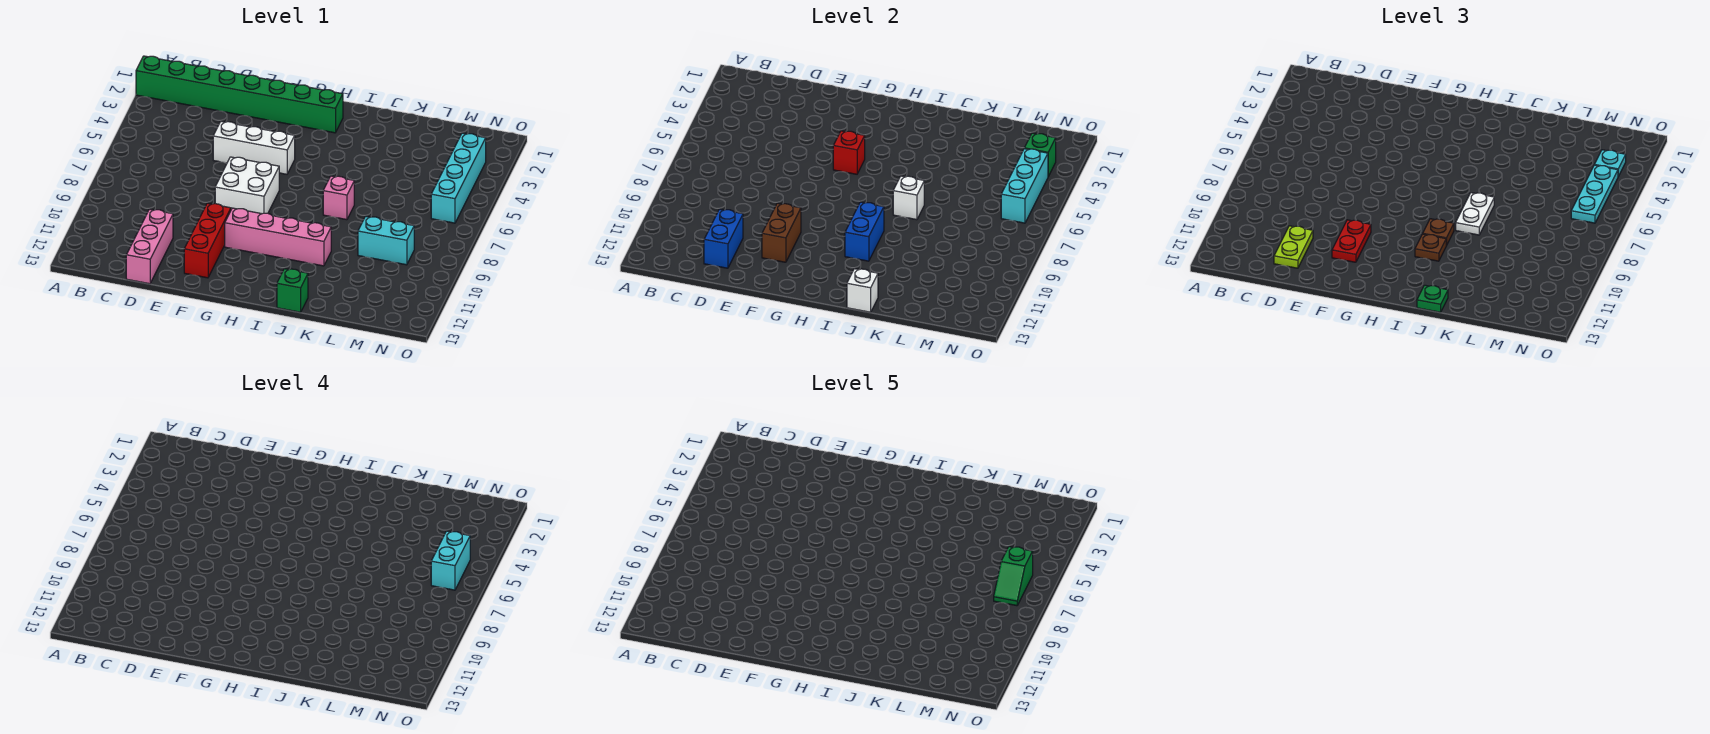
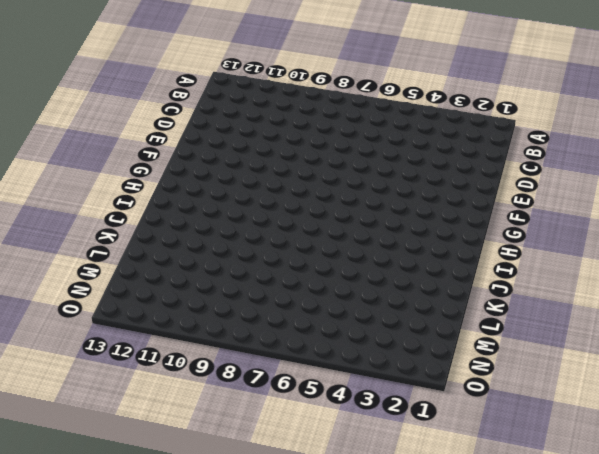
none -> green brick A2:H2 level 1
none -> pink brick D11:D13 level 1
none -> white brick E5:G5 level 1

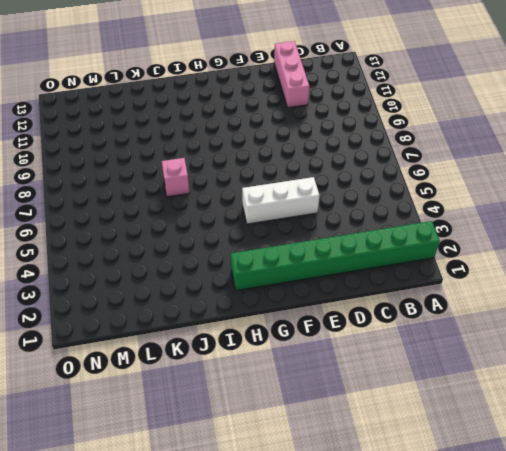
none -> white brick F7:G8 level 1
none -> red brick F10:F12 level 1
none -> pink brick G10:J10 level 1

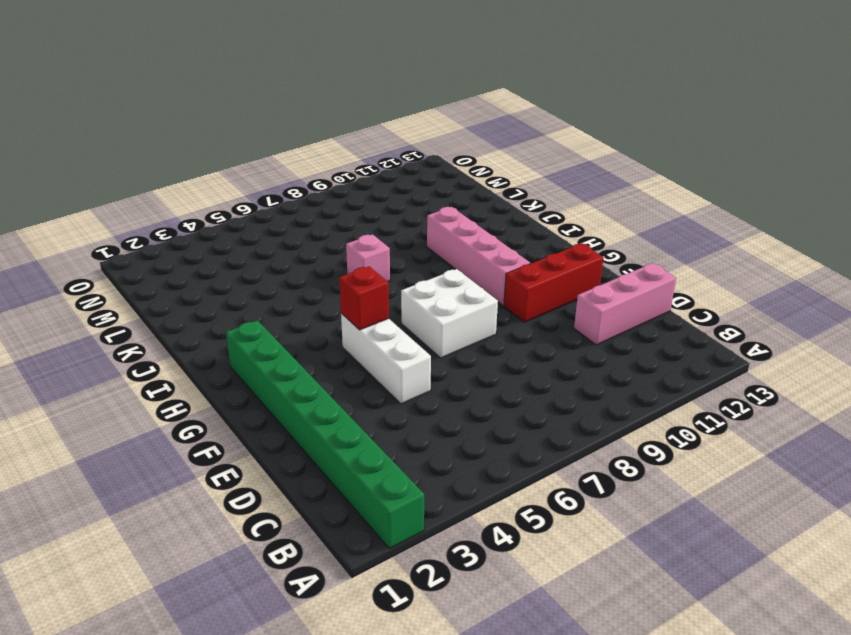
none -> green brick J13 level 1
none -> cyan brick L9:M9 level 1
none -> cyan brick N3:N6 level 1

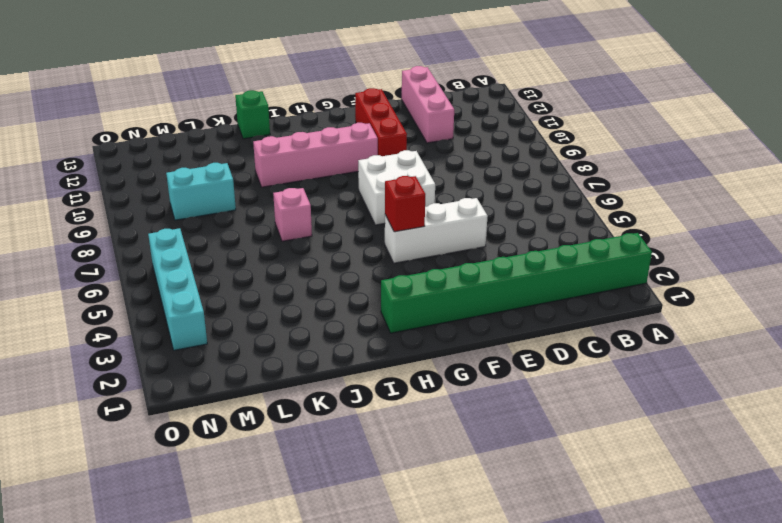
none -> blue brick D11:D12 level 2
none -> brown brick F10:F11 level 2
none -> blue brick I9:I10 level 2

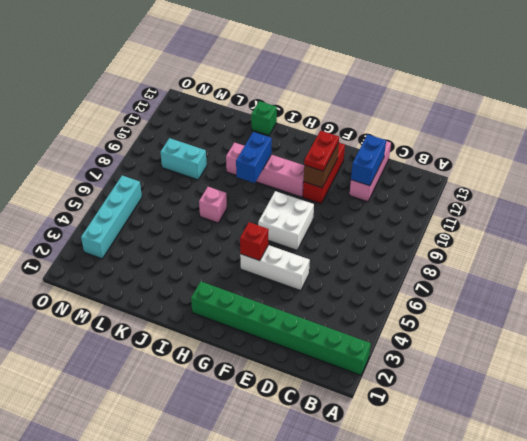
none -> white brick J7 level 2
none -> white brick J13 level 2
none -> green brick N3 level 2

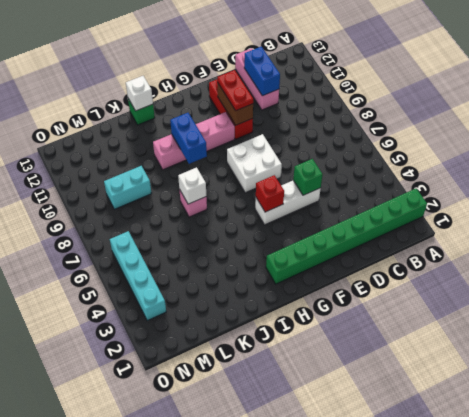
green brick E5 level 2 -> green brick N3 level 2
none -> cyan brick N4:N6 level 2
none -> lime plate D11:D12 level 3
none -> brown plate I9 level 3

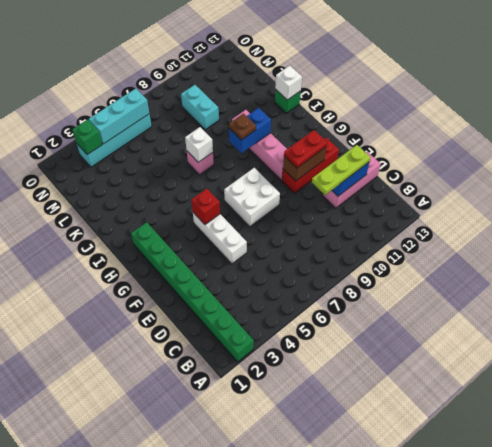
lime plate D10:D12 level 3 -> lime plate D11:D12 level 3
none -> brown plate I10 level 3
none -> white plate J7:J8 level 3
none -> green plate J13 level 3

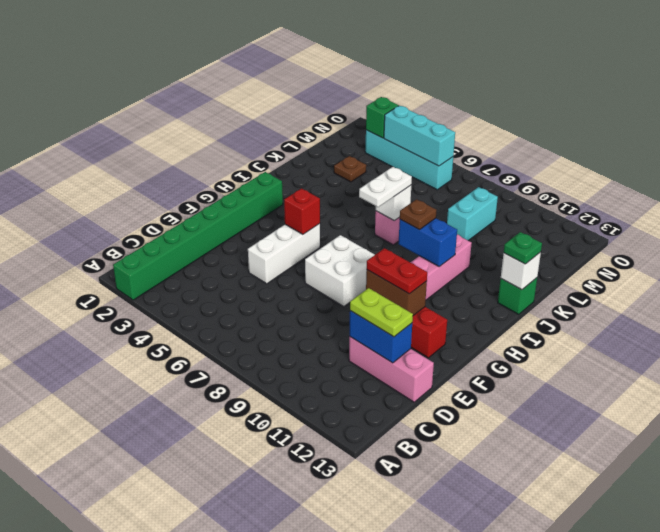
white plate I7:J7 level 3 -> white plate J7:J8 level 3
brown plate L3 level 1 -> brown plate I10 level 3
none -> cyan plate N3 level 3
none -> cyan plate N4:N6 level 3
none -> cyan brick N5:N6 level 4

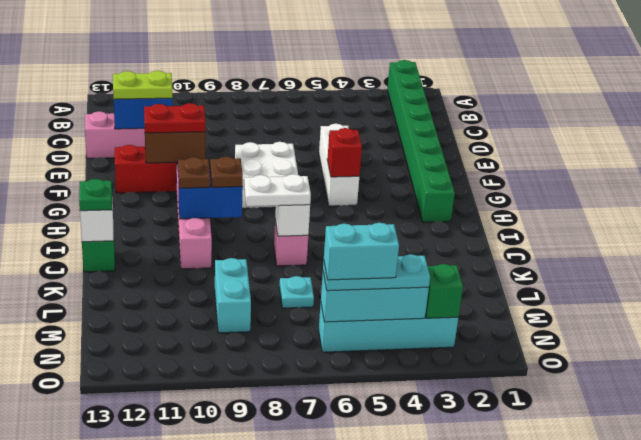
cyan plate L7 level 1 -> cyan plate N3 level 3
none -> green slope N6:N7 level 5 top 6

